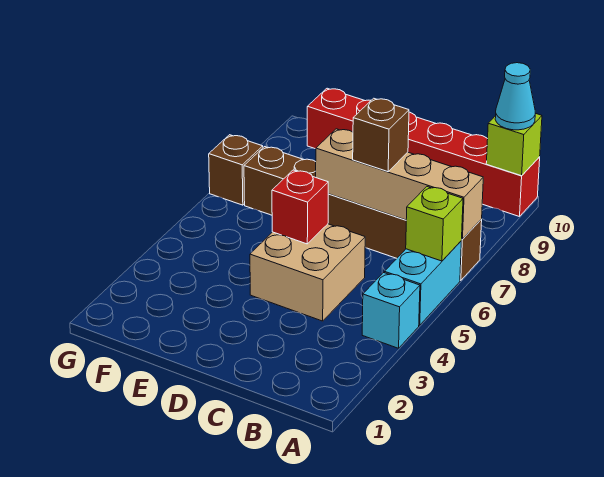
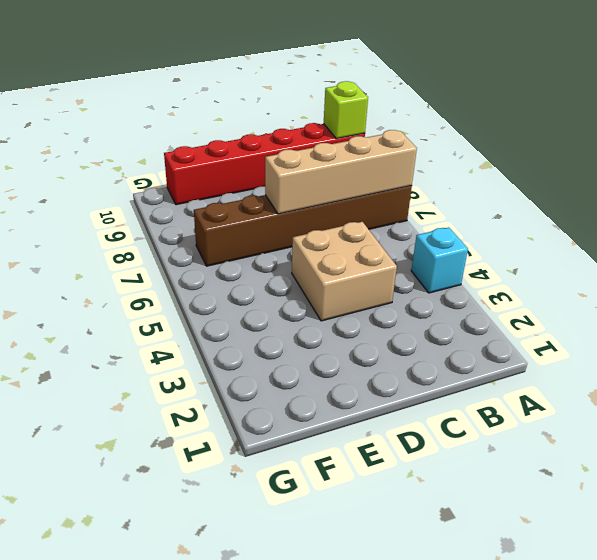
none -> cyan brick A5:A6 level 1
none -> brown brick G7 level 1
none -> lime brick A6 level 2

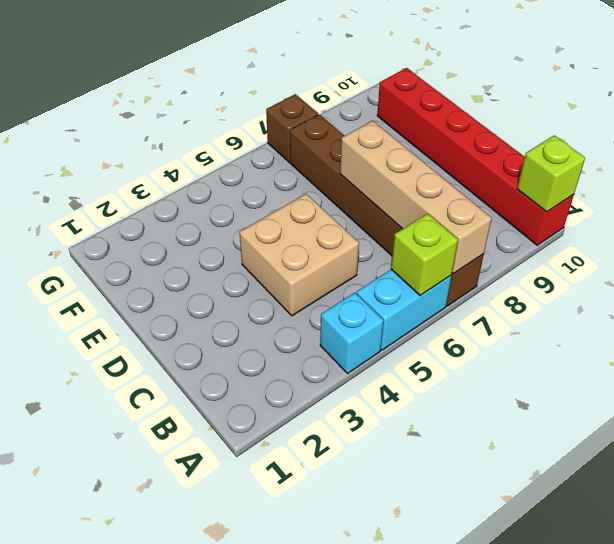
none -> red brick D5 level 2
none -> cyan cone A10 level 3
none -> brown brick C7 level 3

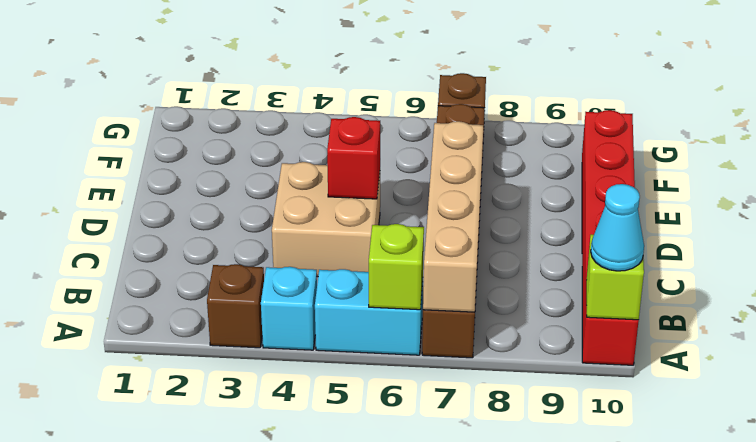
brown brick A3 level 1 -> brown brick C7 level 3

